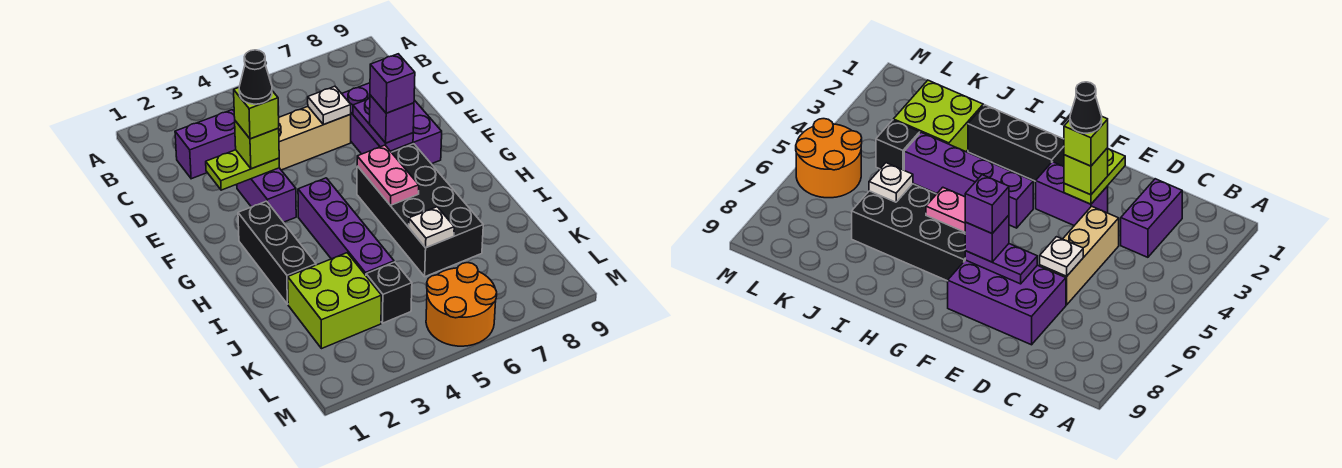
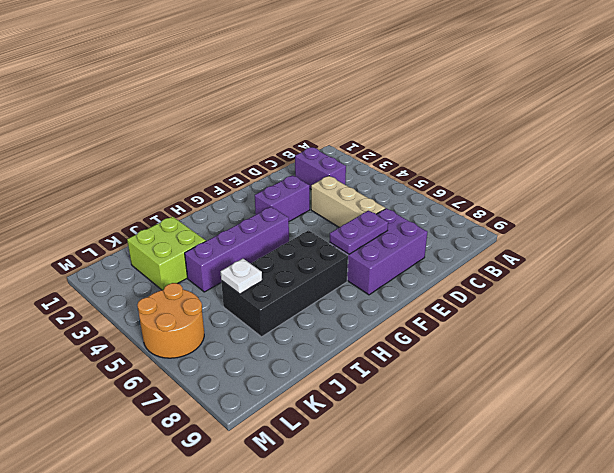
none -> black brick G2:I2 level 1
none -> black brick K4 level 1
none -> white plate D6 level 2

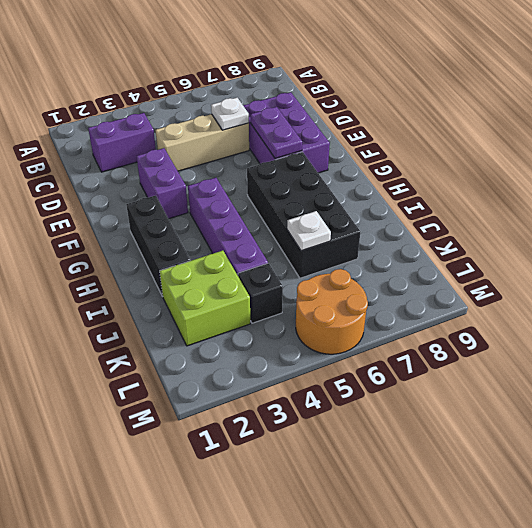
none -> lime plate E2:E3 level 2
none -> pink plate G6:H6 level 2
none -> lime brick E3 level 3

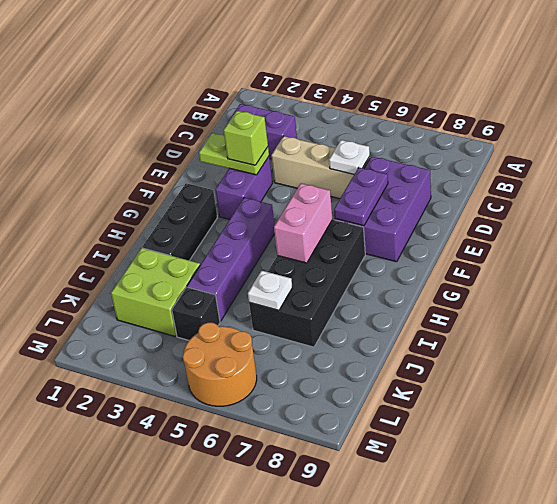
pink brick G6:H6 level 2 -> pink plate G6:H6 level 2
none -> purple brick F7 level 3
none -> lime brick E3 level 4
none -> purple brick F7 level 4

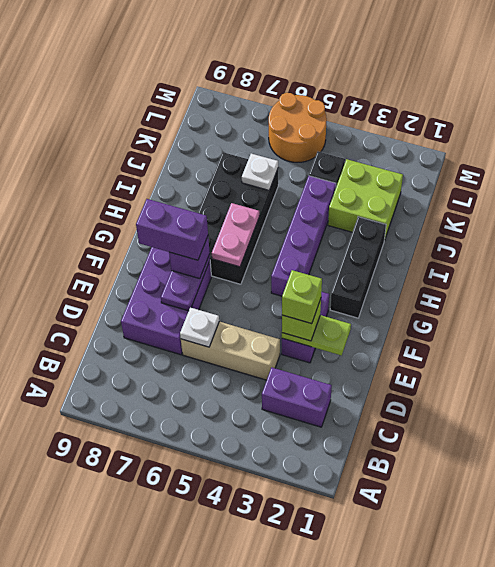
purple brick F7:F8 level 4 -> purple brick F7 level 4
none -> black cone E3 level 5

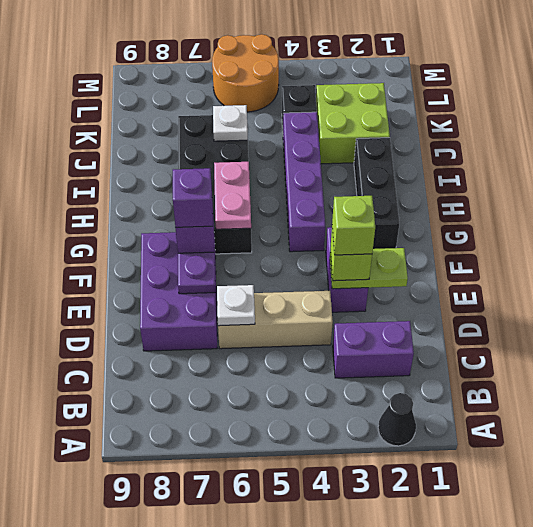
black cone A2 level 1 -> black cone E3 level 5

